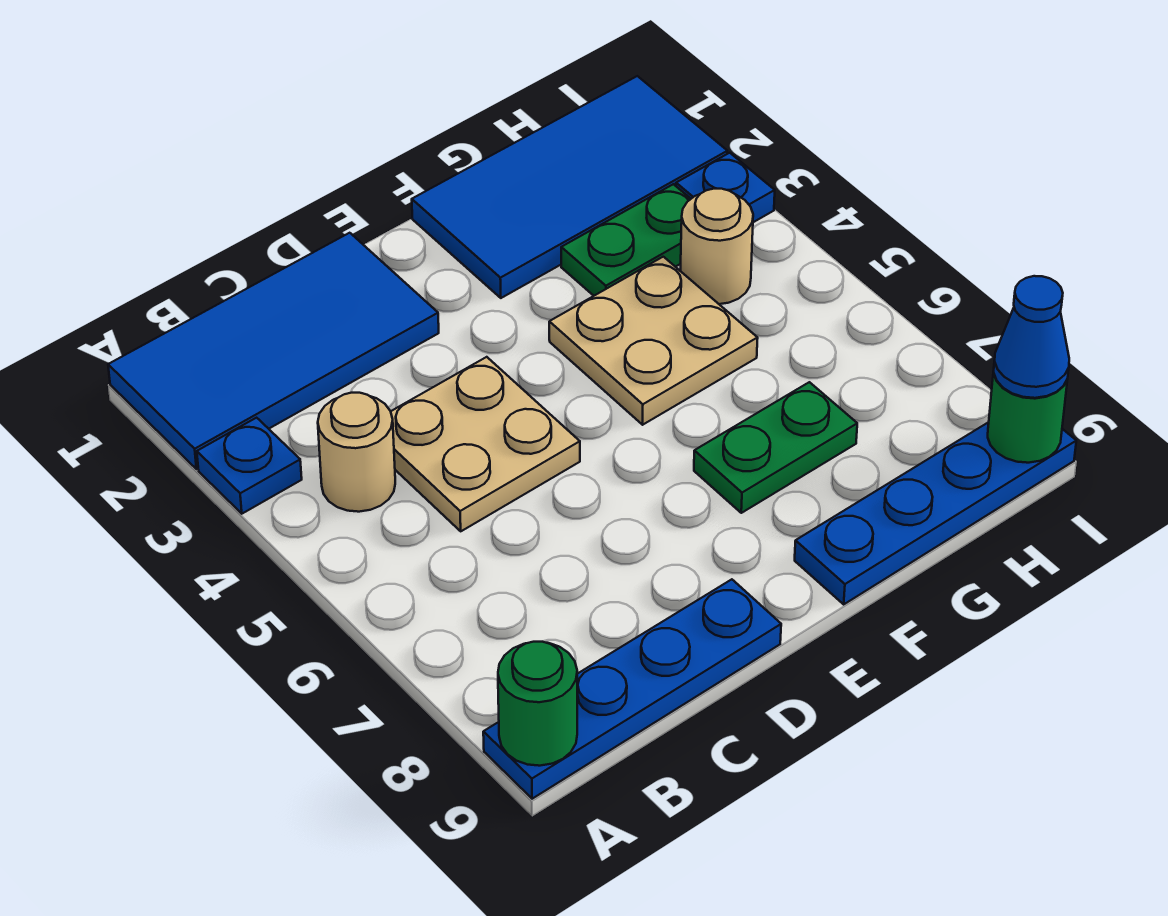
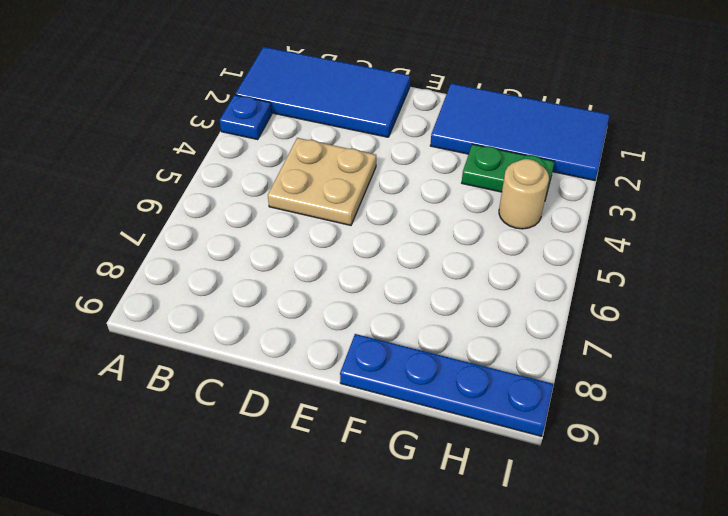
none -> blue plate A9:D9 level 1
none -> tan round brick B4 level 1
none -> tan plate F4:G5 level 1

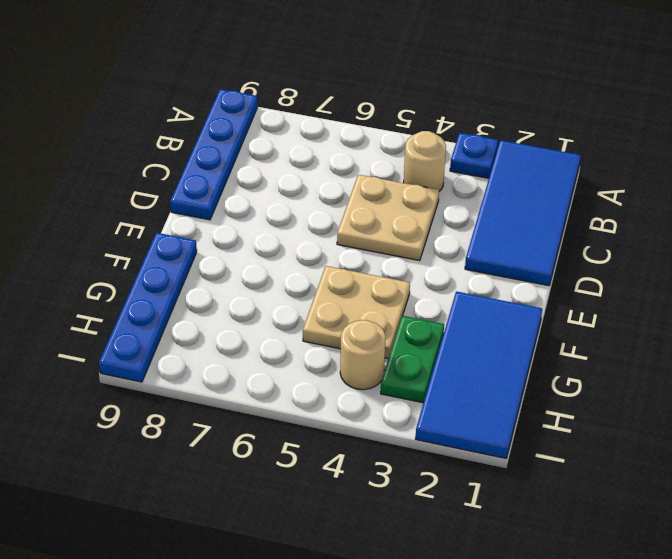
none -> green plate F7:G7 level 1
none -> blue plate I3 level 1
none -> green round brick A9 level 2

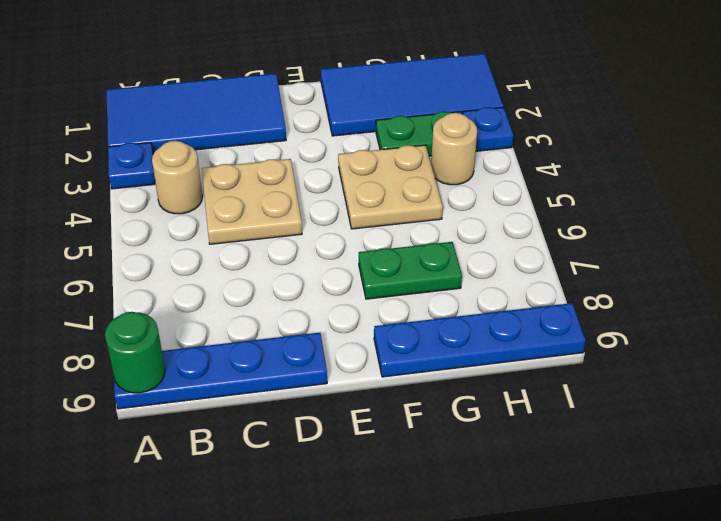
none -> green round brick I9 level 2
none -> blue cone I9 level 3

